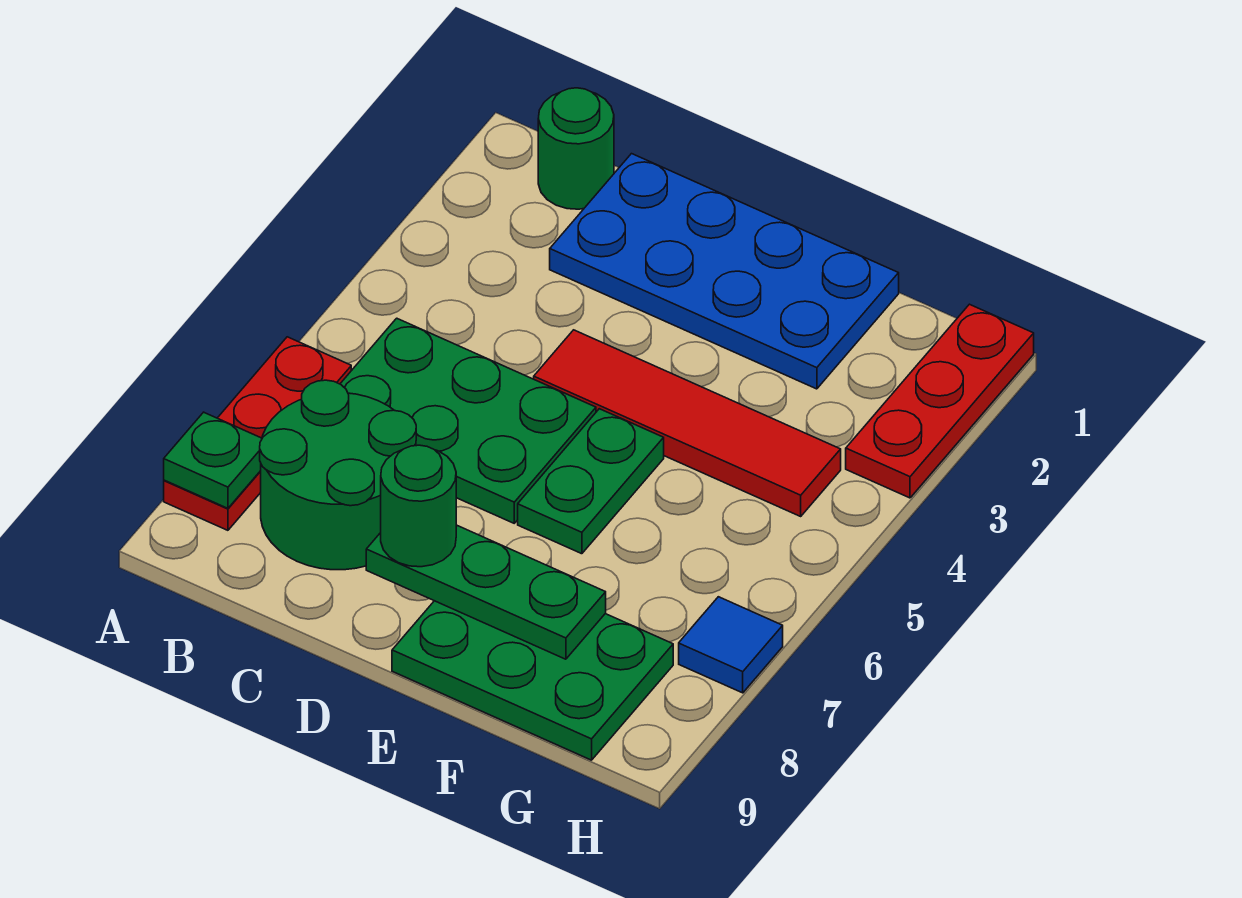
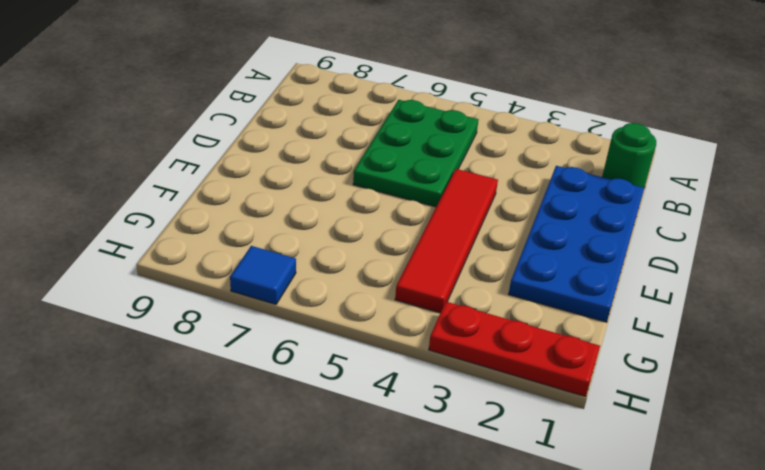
none -> red plate A6:A8 level 1
none -> green round brick B7:C8 level 1
none -> green plate E5:E6 level 1

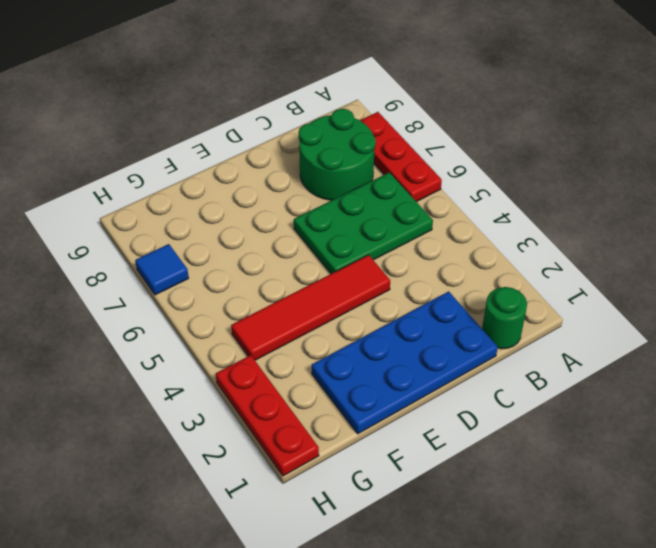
none -> green plate E5:E6 level 1
none -> green plate E8:G9 level 1
none -> green plate A8 level 2

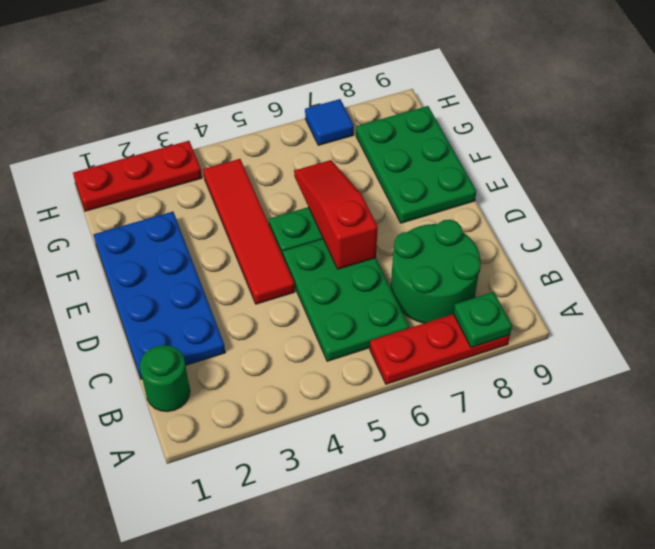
red slope D6:F6 level 2 top D -> none
none -> green plate D8:F8 level 2
none -> green round brick D8 level 3

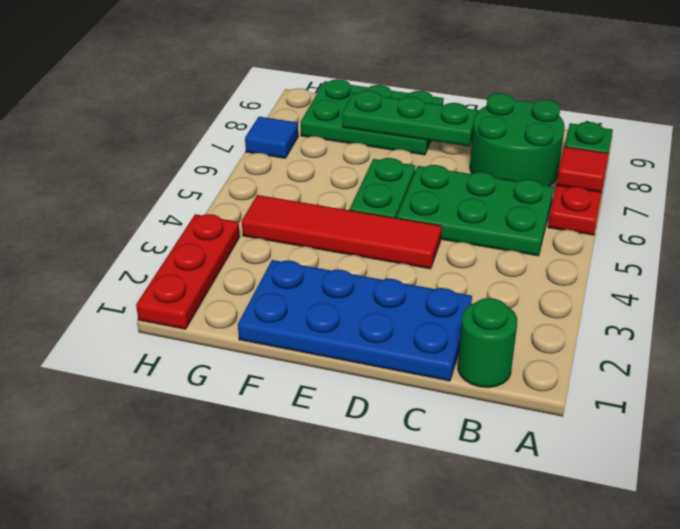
red tile A7 level 2 -> none
none -> green round brick D8 level 3

